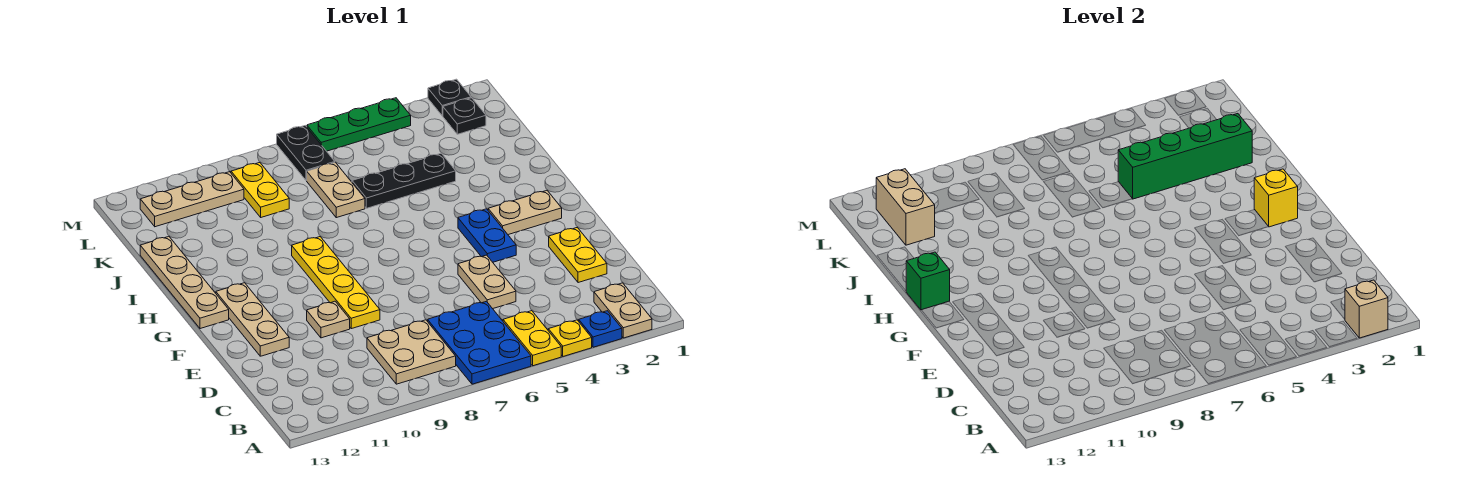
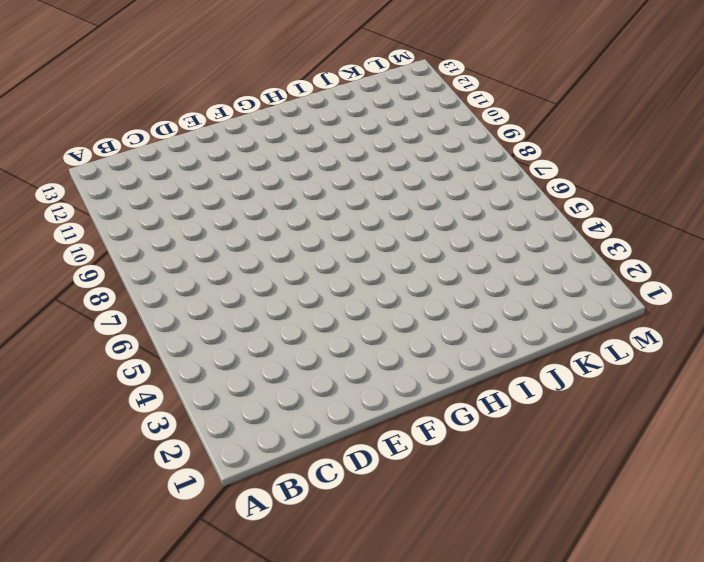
none -> tan plate A2:B2 level 1
none -> blue plate A3 level 1
none -> yellow plate A4 level 1

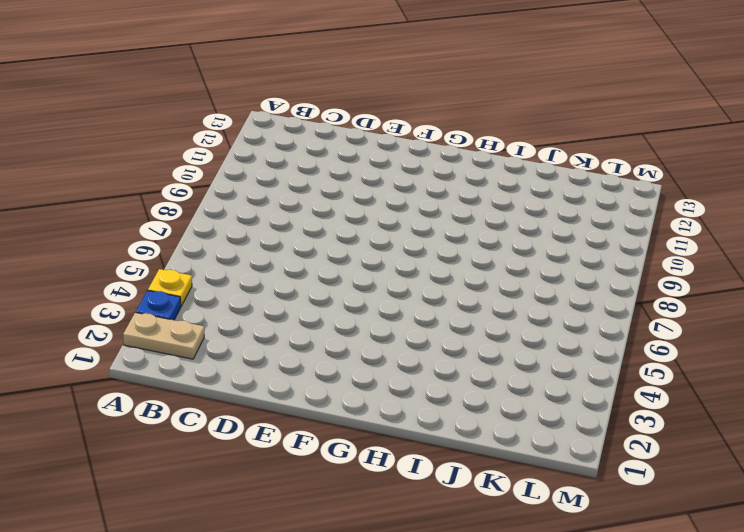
none -> yellow plate A5:B5 level 1
none -> blue plate A6:C7 level 1
none -> tan plate B8:C9 level 1

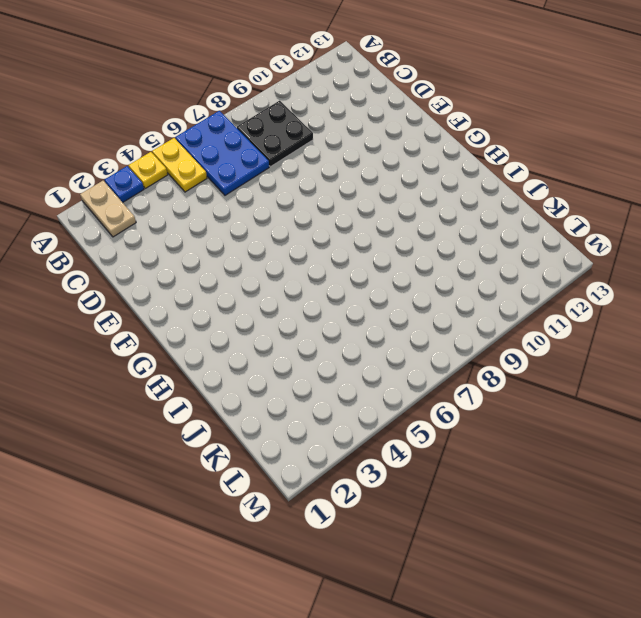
black plate B8:C9 level 1 -> tan plate B8:C9 level 1
none -> yellow plate D2:E2 level 1
none -> tan plate D5:E5 level 1
none -> yellow plate E9:H9 level 1

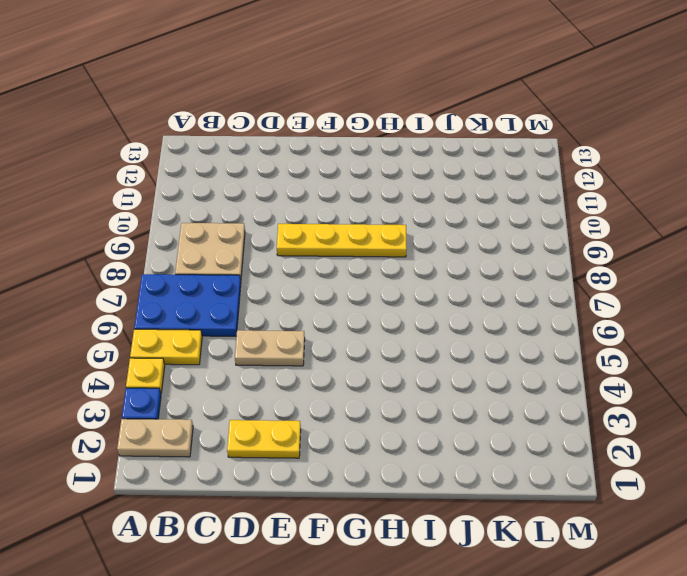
none -> tan plate E10 level 1
none -> tan plate E12:G12 level 1
none -> blue plate F4:G4 level 1

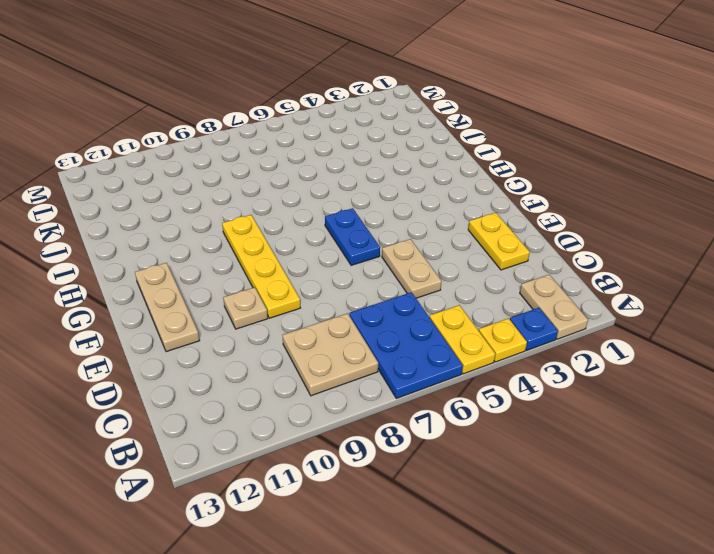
blue plate F6:G6 level 1 -> blue plate F4:G4 level 1
none -> tan plate G2:G3 level 1
none -> tan plate G13:J13 level 1
none -> black plate J4:J6 level 1

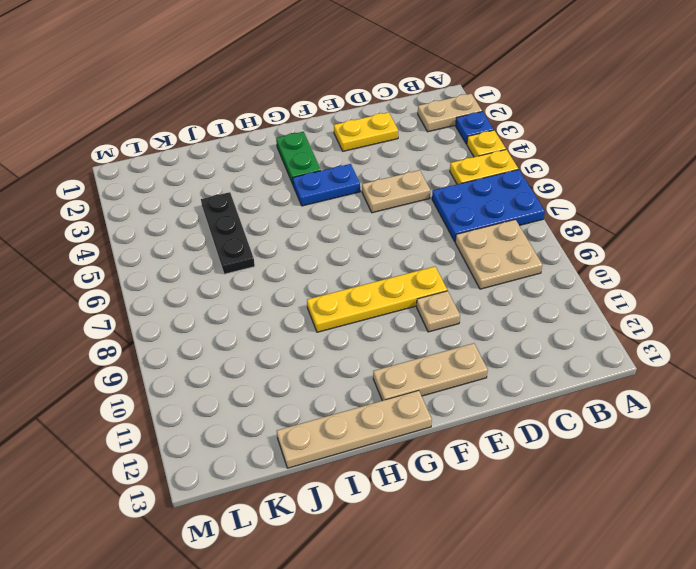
green plate G2:G3 level 1 -> tan plate G2:G3 level 1
none -> tan plate J7:K7 level 1
none -> yellow plate K9:L9 level 1
none -> black plate L2 level 1

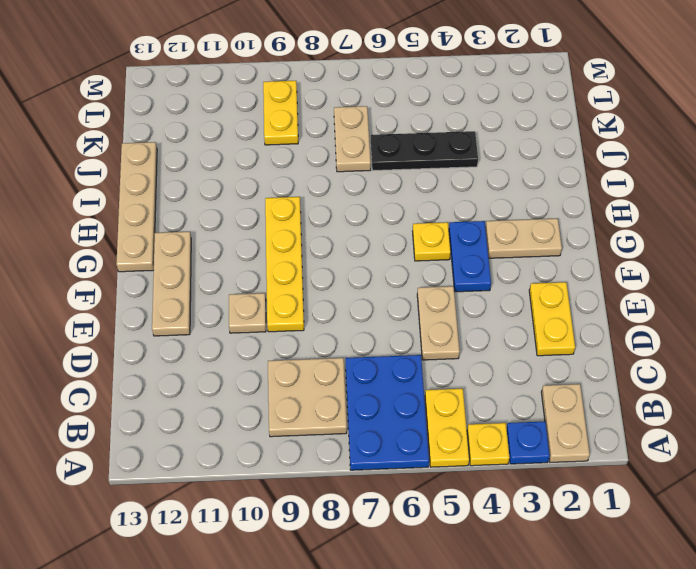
yellow plate G5 level 1 -> none
none -> black plate L2 level 1
none -> black plate L7:M7 level 1
none -> tan plate L10:L12 level 1

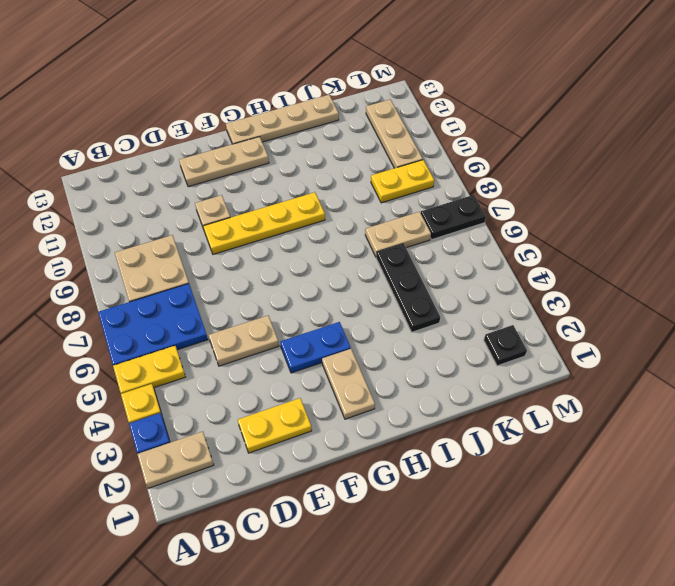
none -> black plate M2 level 1
none -> green plate M4:M6 level 1
none -> tan brick A2 level 2

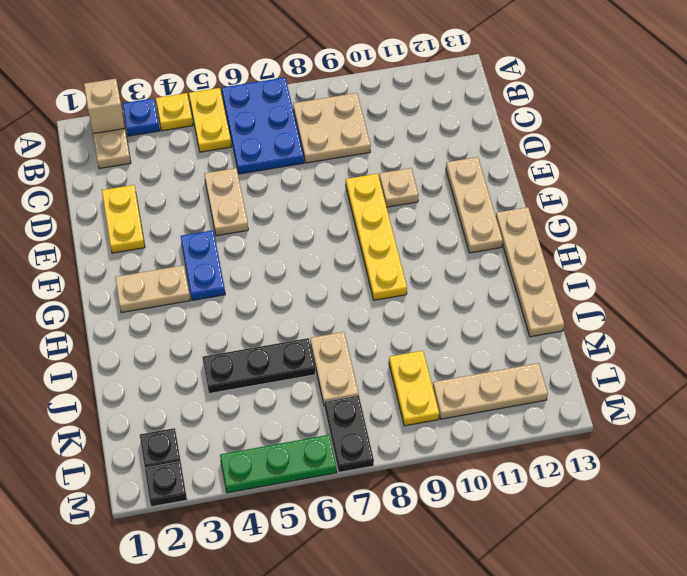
none -> yellow brick G2 level 2
none -> green brick H13 level 2
none -> green brick J2:J5 level 2

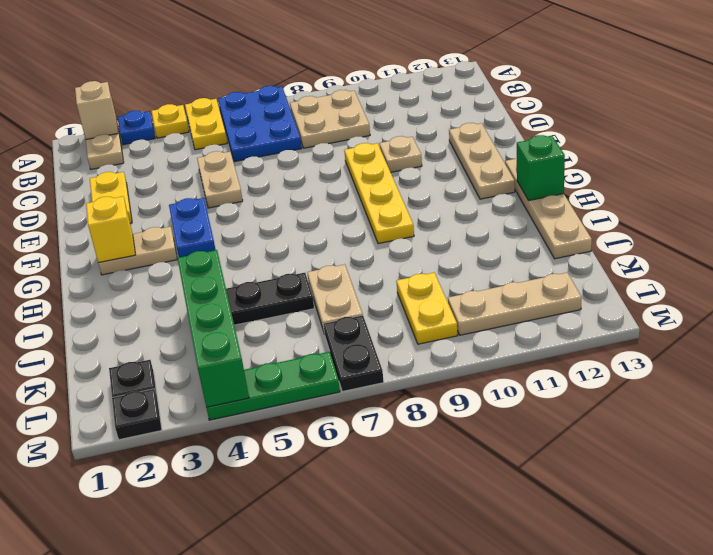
green brick J4:M4 level 2 -> green brick J2:J5 level 2
none -> tan brick K12:L12 level 2

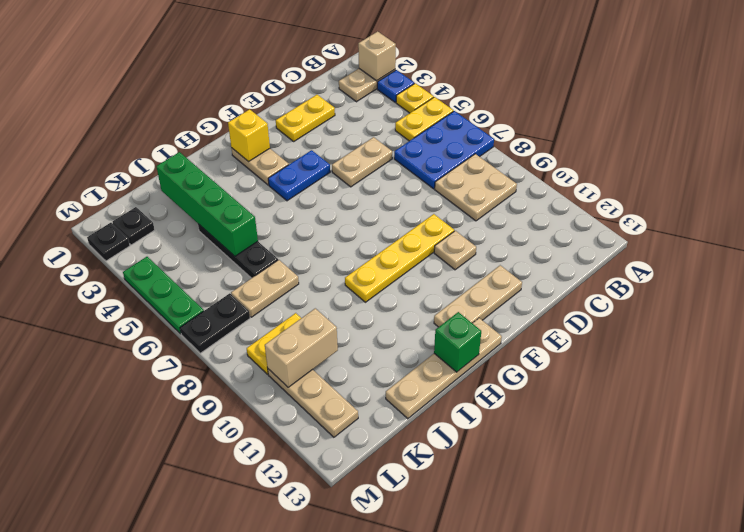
tan brick K10:L10 level 2 -> tan brick K12:L12 level 2

